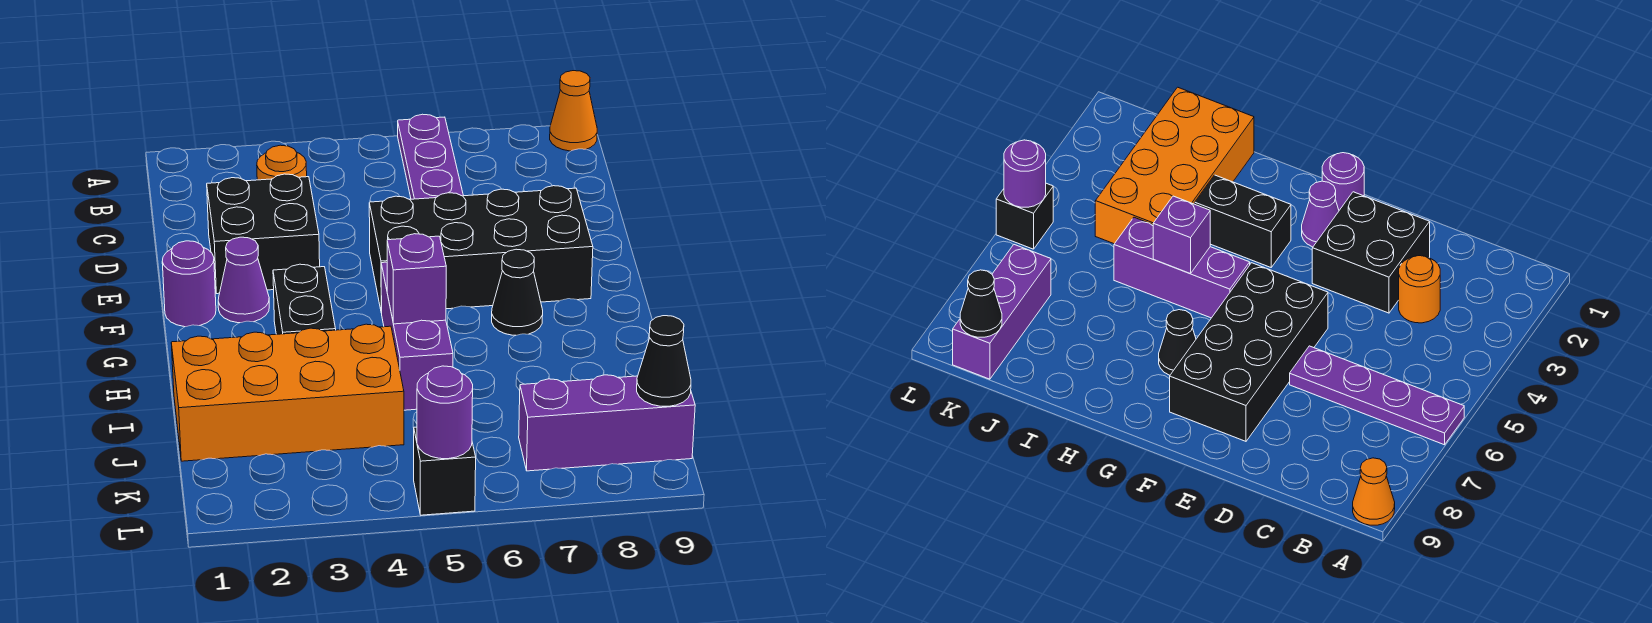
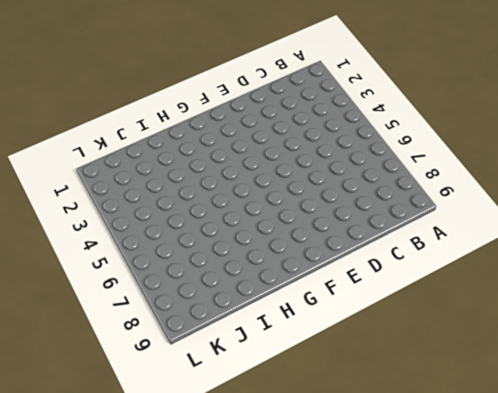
none -> purple plate A6:D6 level 1
none -> orange cone A9 level 1
none -> orange round brick C3 level 1

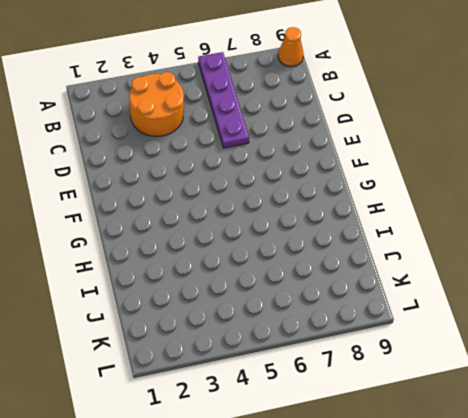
orange round brick B3:C4 level 1 -> orange round brick C3 level 1
none -> black brick D2:E3 level 1
none -> black brick E5:F8 level 1
none -> purple round brick F1 level 1

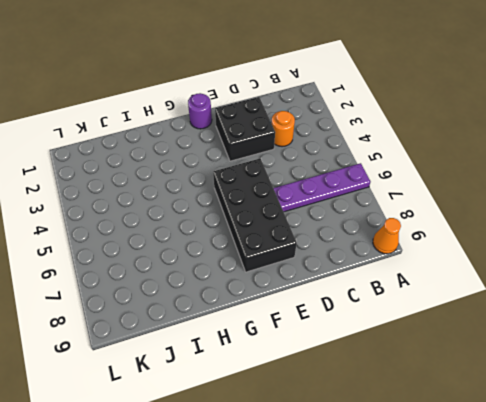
none -> purple cone F2 level 1
none -> black brick G3:H3 level 1
none -> purple brick G5:I5 level 1

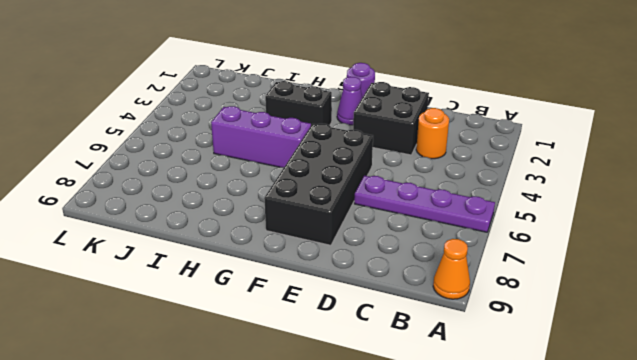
none -> black cone G7 level 1
none -> orange brick I1:J4 level 1
none -> purple brick K7:K9 level 1

